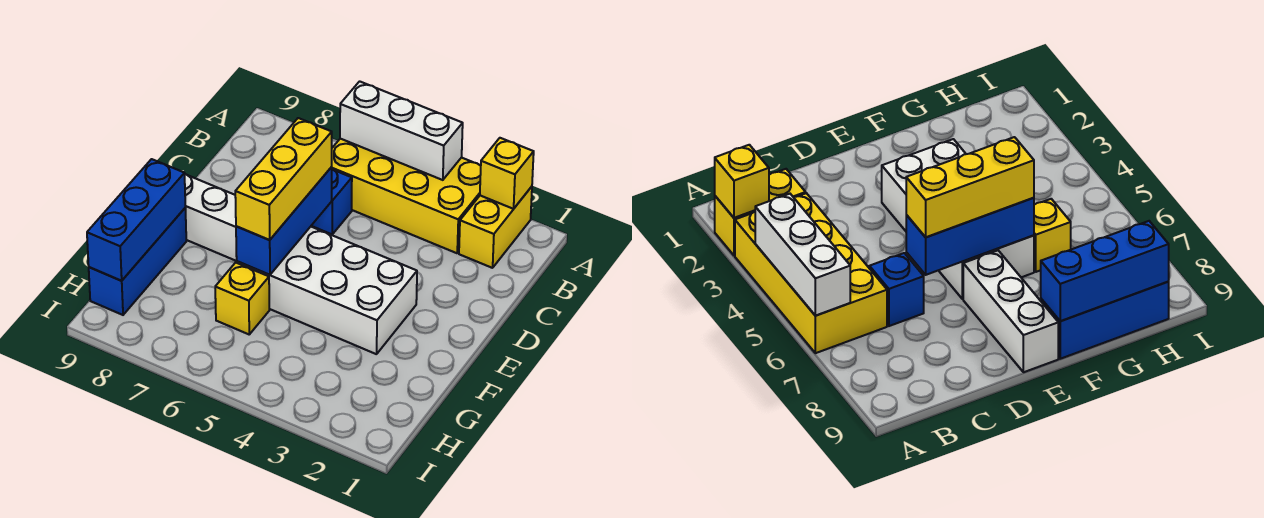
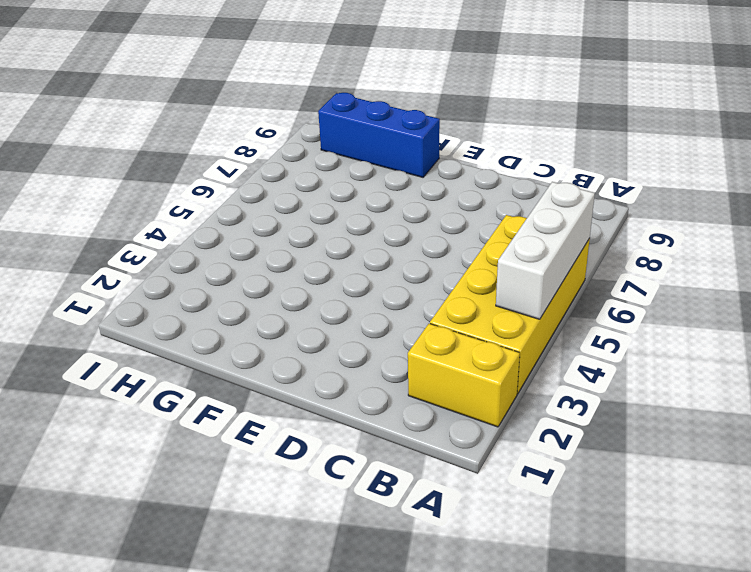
none -> blue brick C6 level 1
none -> white brick E3:F6 level 1
none -> white brick E7:E9 level 1

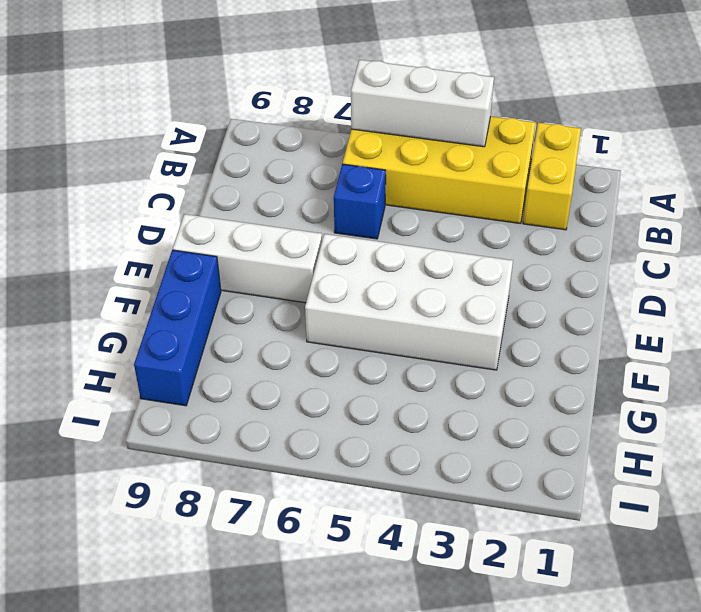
none -> yellow brick G6 level 1
none -> yellow brick A2 level 2
none -> blue brick D6:F6 level 2

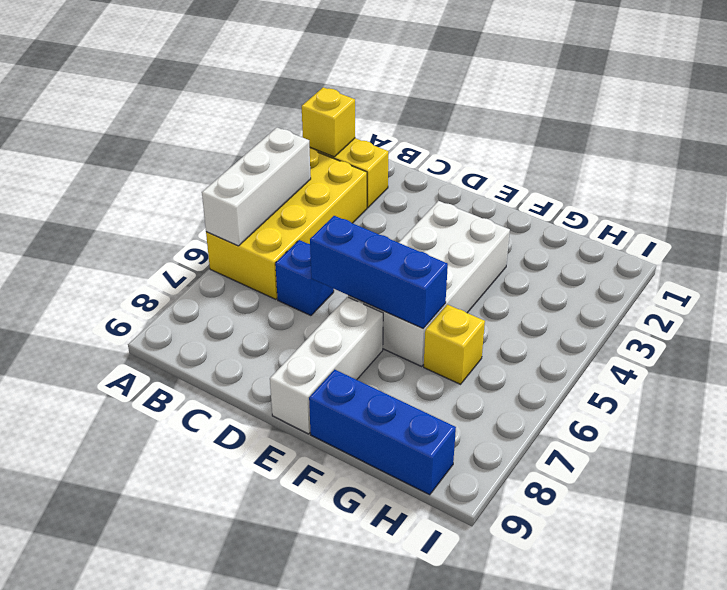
none -> blue brick F9:H9 level 2
none -> yellow brick D6:F6 level 3

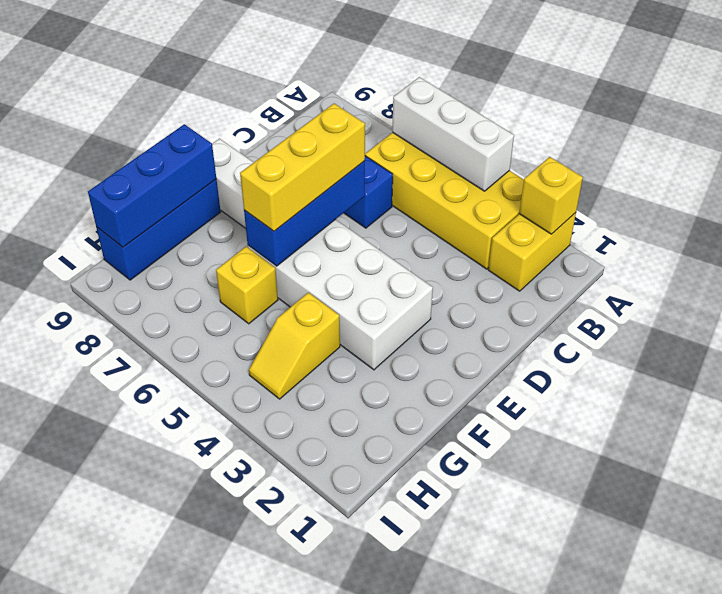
yellow slope G4:H4 level 1 top G -> none

